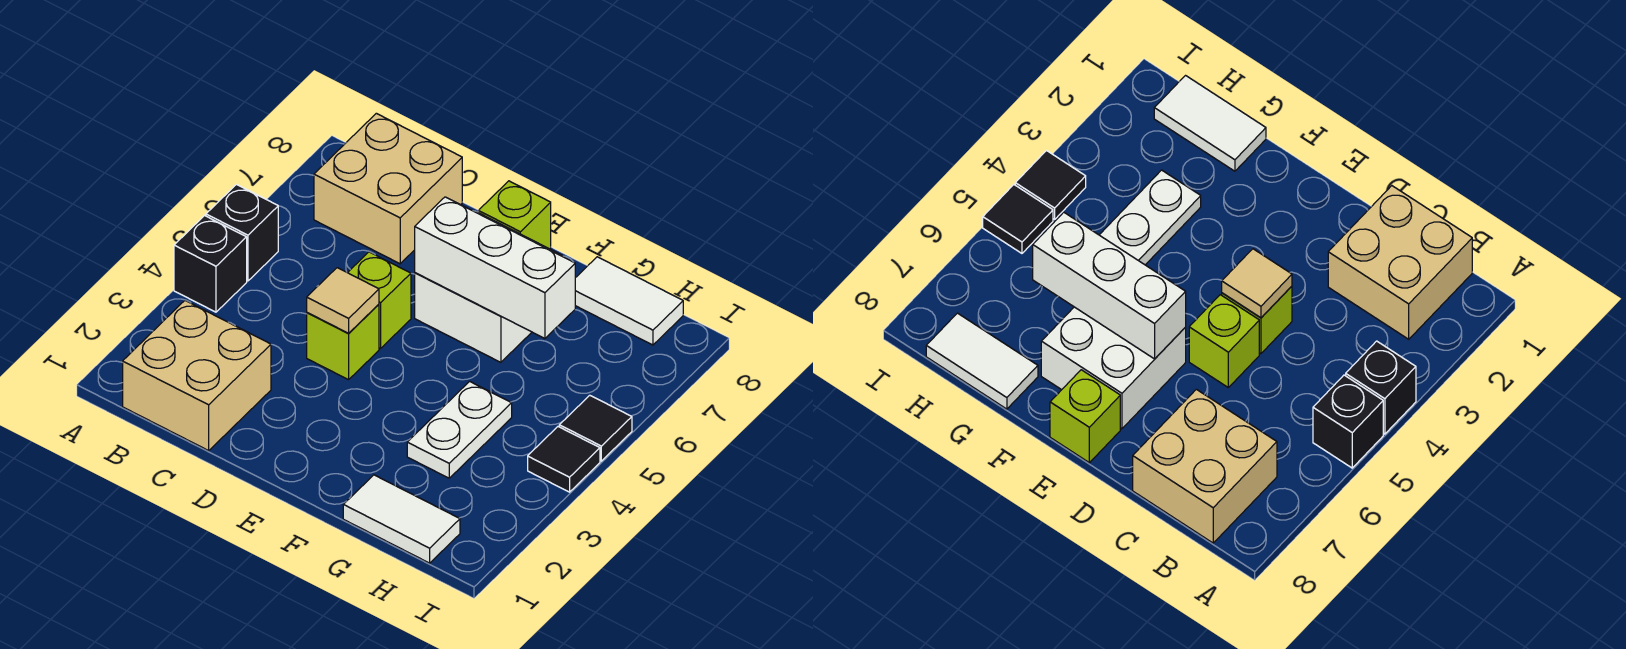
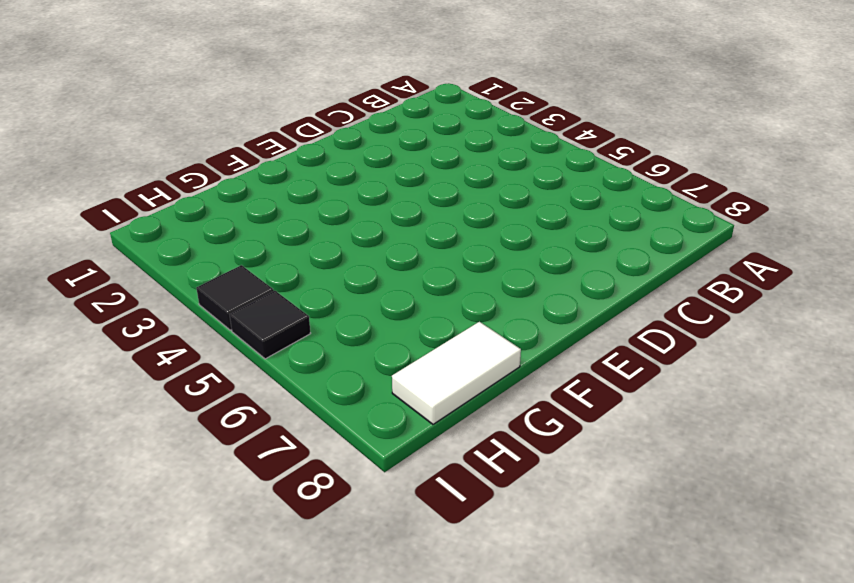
none -> black brick A4 level 1
none -> black brick A5 level 1
none -> tan brick B1:C2 level 1

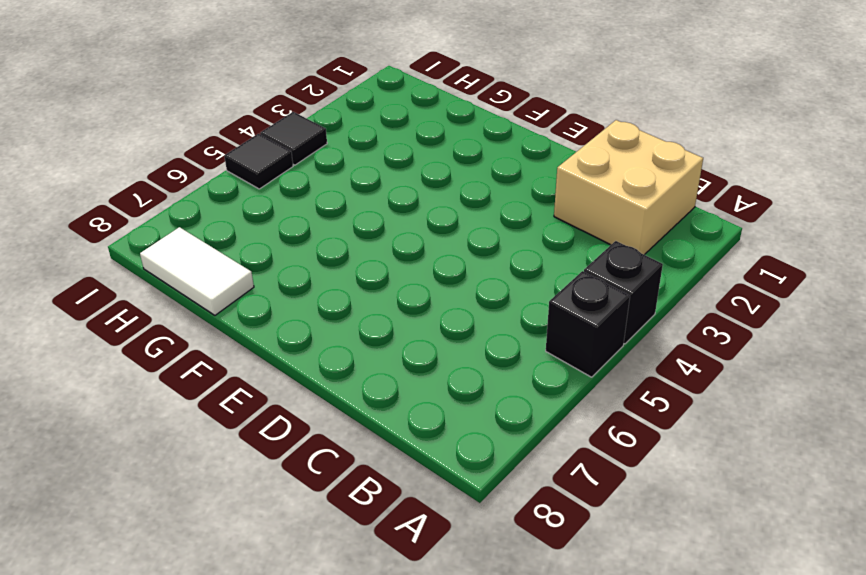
none -> tan brick B7:C8 level 1
none -> lime brick D4 level 1
none -> lime brick D5 level 1

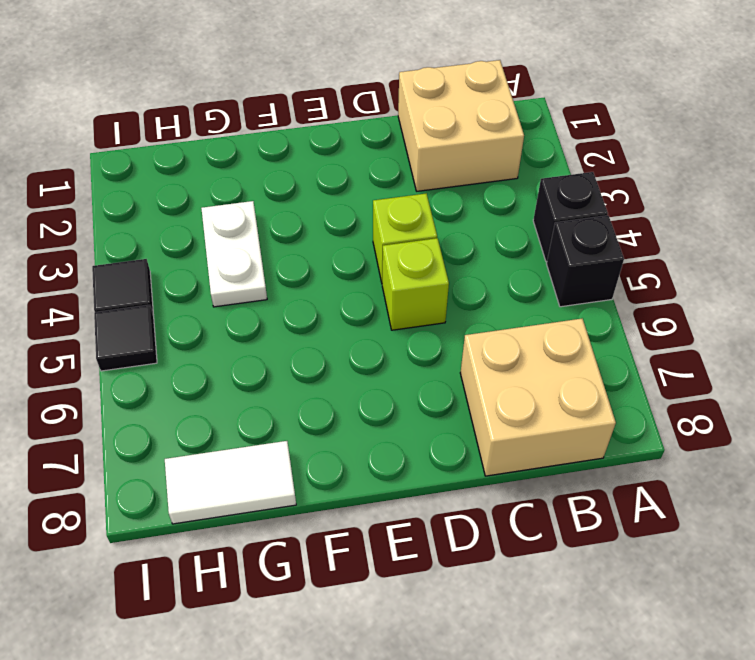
none -> white brick E6:F7 level 1
none -> lime brick E8 level 1
none -> white tile G1:H1 level 1

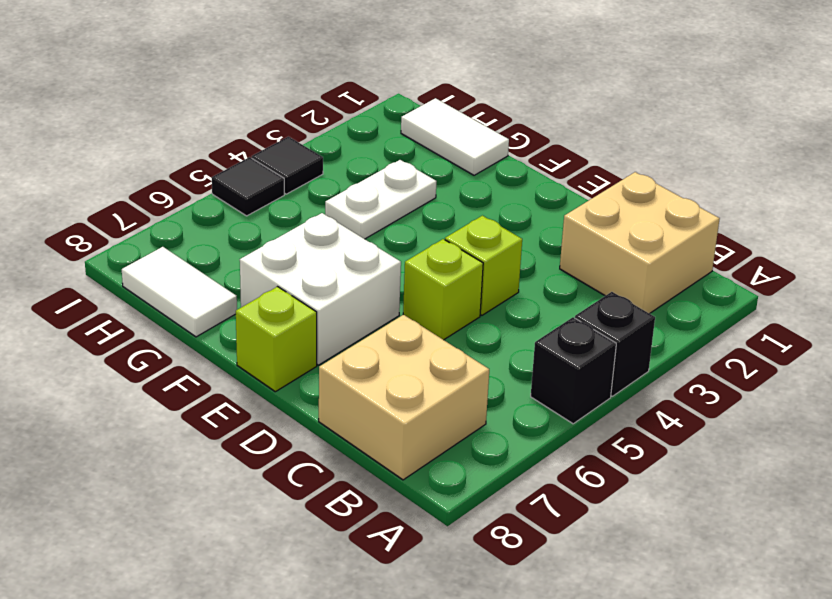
none -> tan tile D4 level 2
none -> white brick E6:G6 level 2

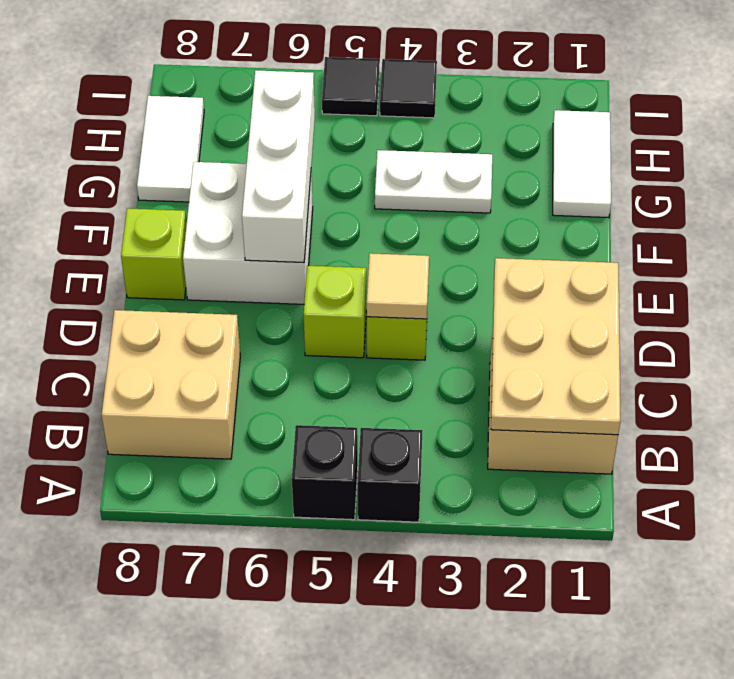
tan plate B1:D2 level 2 -> none

